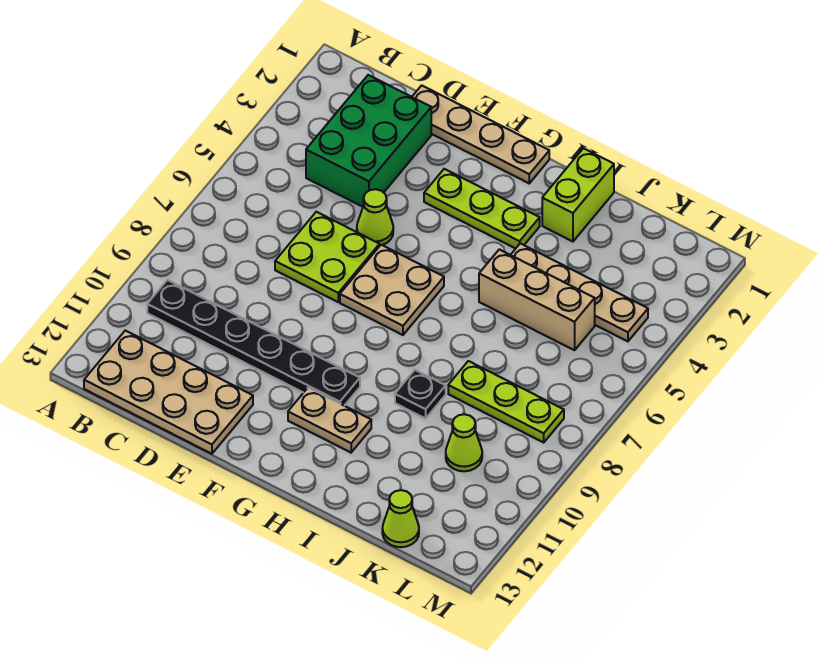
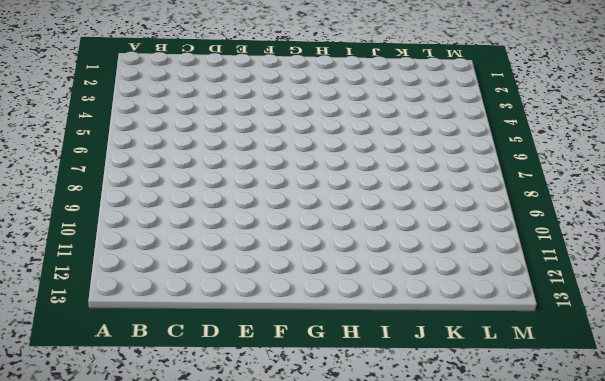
none -> black plate B10:G10 level 1
none -> tan plate B12:E13 level 1
none -> green brick C2:D4 level 1

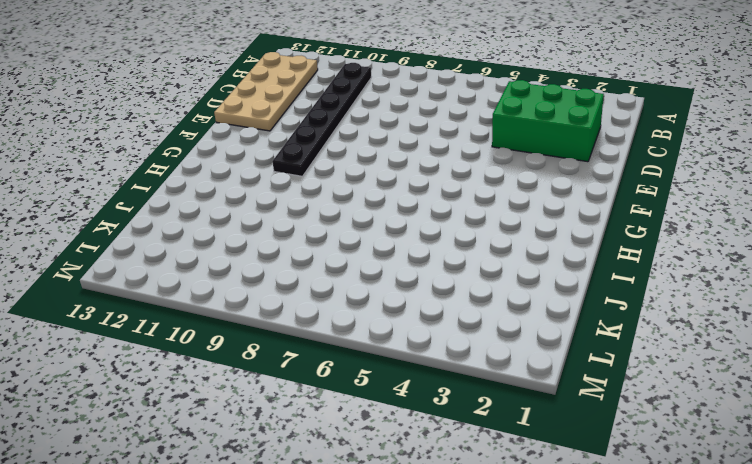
none -> tan plate D1:G1 level 1
none -> lime plate D6:E7 level 1
none -> lime cone E5 level 1

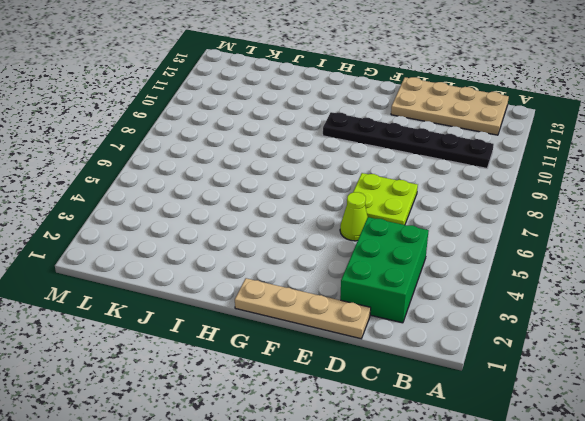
none -> lime plate F3:H3 level 1
none -> tan plate F6:G7 level 1
none -> tan plate G11:H11 level 1

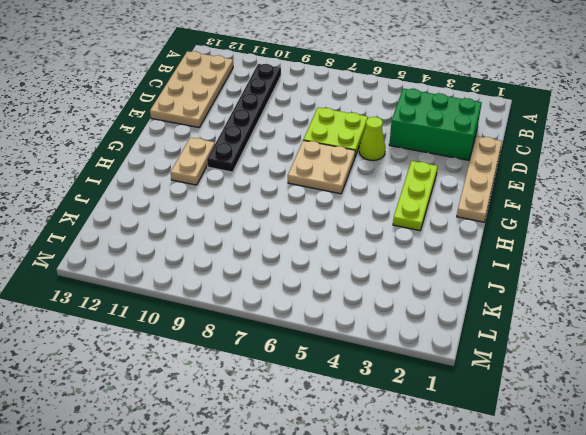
none -> lime brick I1:I2 level 1
none -> tan plate I4:L4 level 1
none -> tan brick I5:K5 level 1

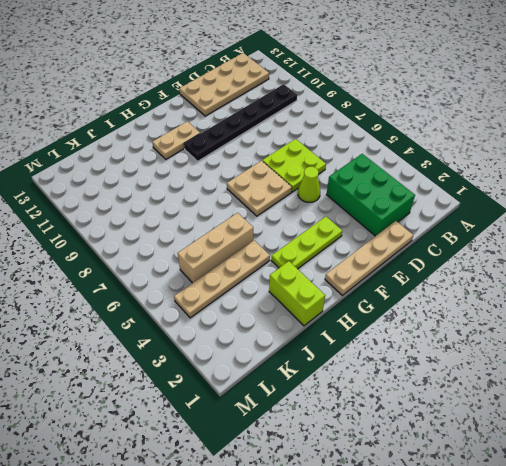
none -> black plate I9 level 1
none -> lime plate J8:L8 level 1
none -> lime cone K10 level 1

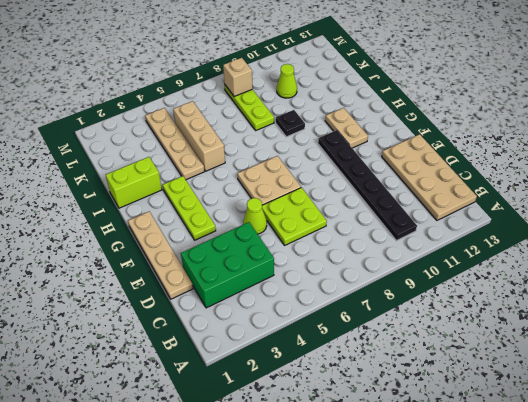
tan brick L8 level 2 -> none
none -> lime cone K13 level 1

